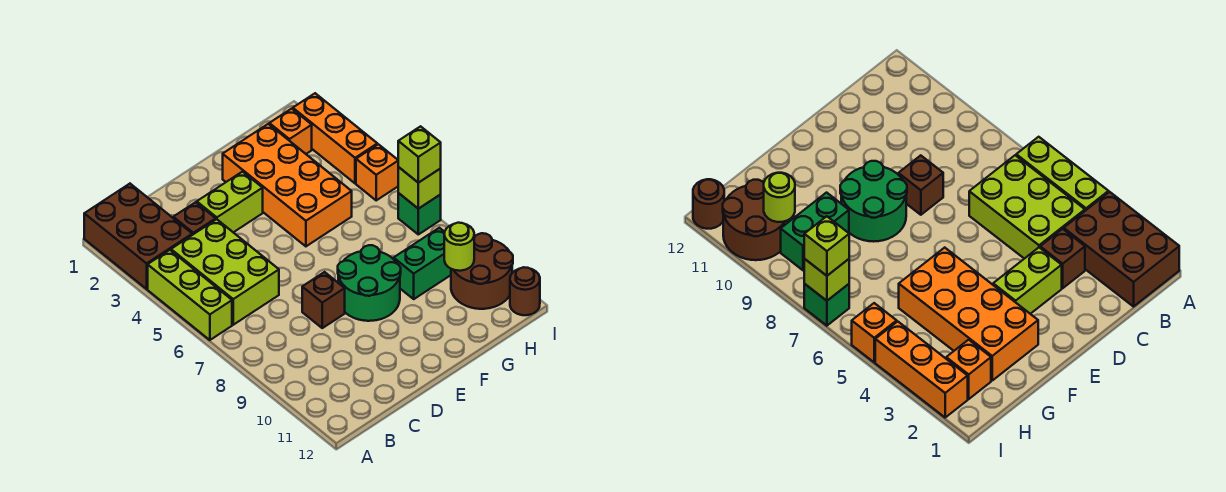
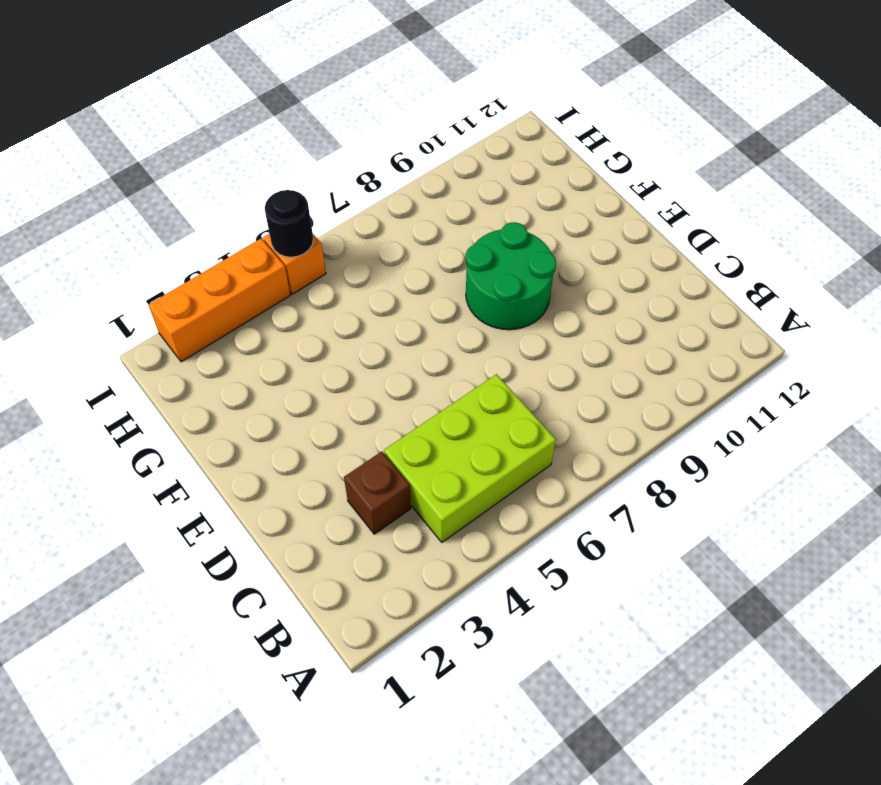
black round brick I5 level 2 -> none
none -> brown brick A1:B3 level 1
none -> lime brick A4:A6 level 1
none -> lime brick D3:E3 level 1

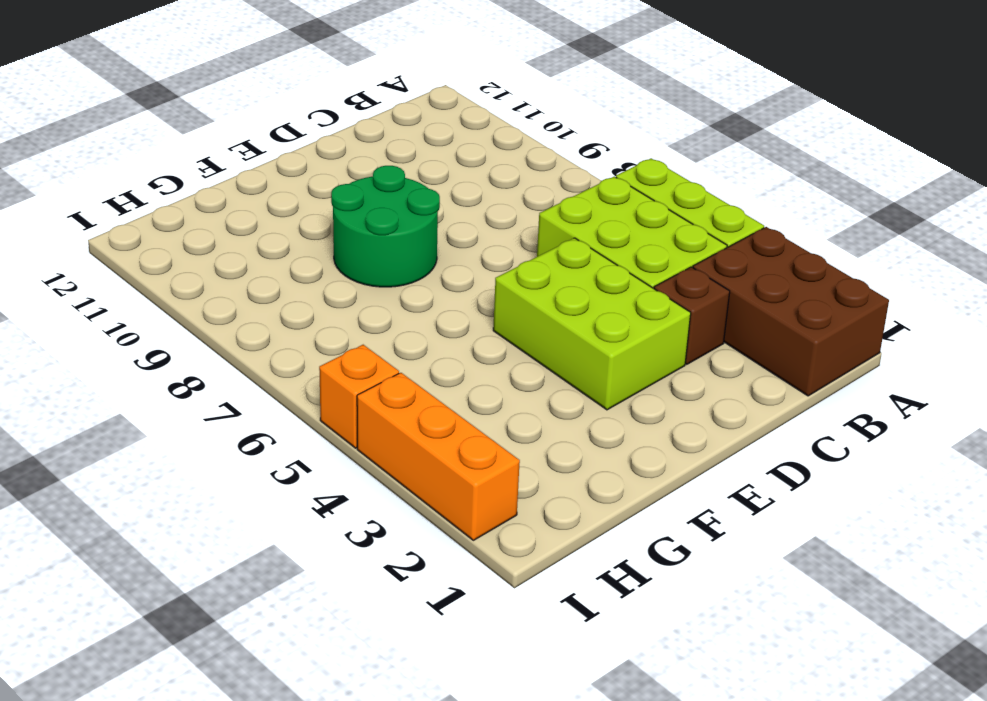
lime brick D3:E5 level 1 -> lime brick D3:E3 level 1
none -> brown brick D8 level 1
none -> orange brick F2:G5 level 1
none -> green brick G9:H9 level 1

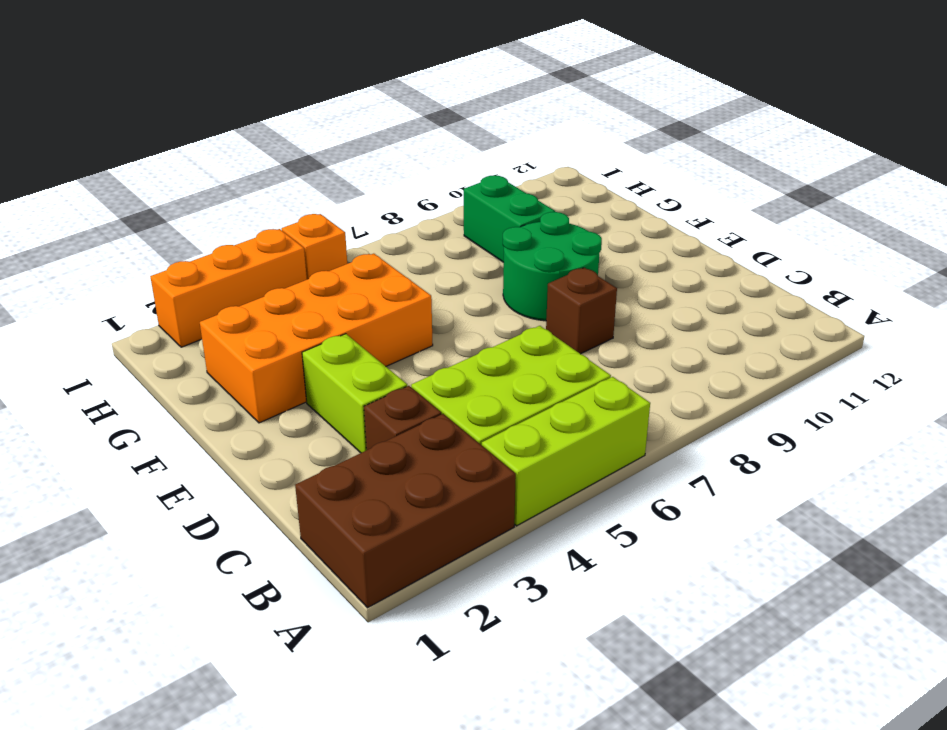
none -> orange brick H2 level 1
none -> brown round brick H10:I11 level 1
none -> green brick I7 level 1

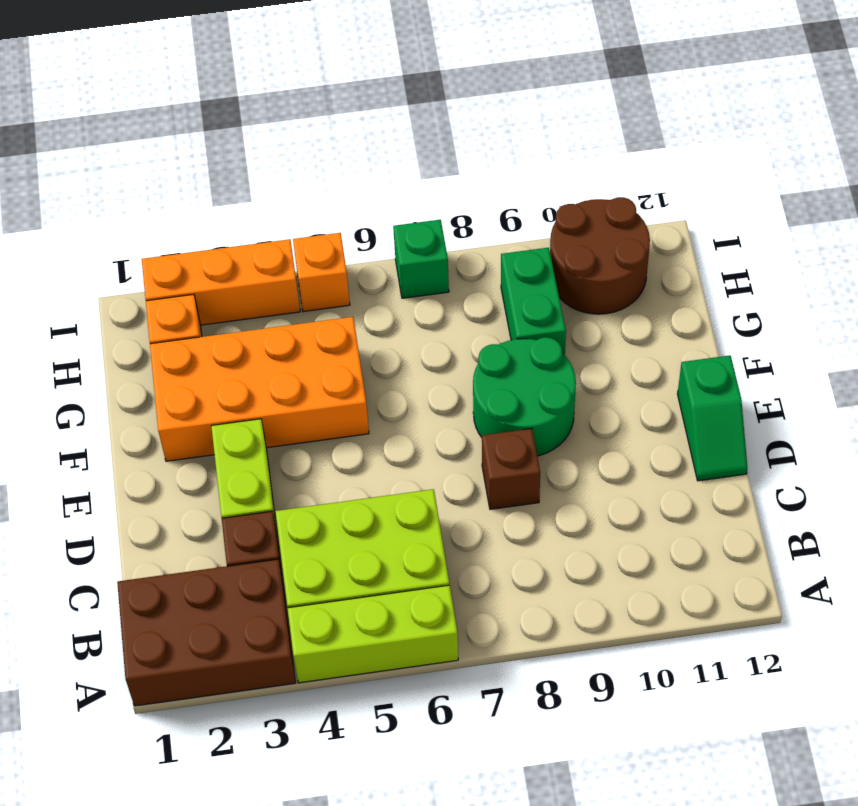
green slope D12:E12 level 1 top E -> none
none -> brown round brick I12 level 1
none -> lime round brick H10 level 2
none -> lime brick I7 level 2

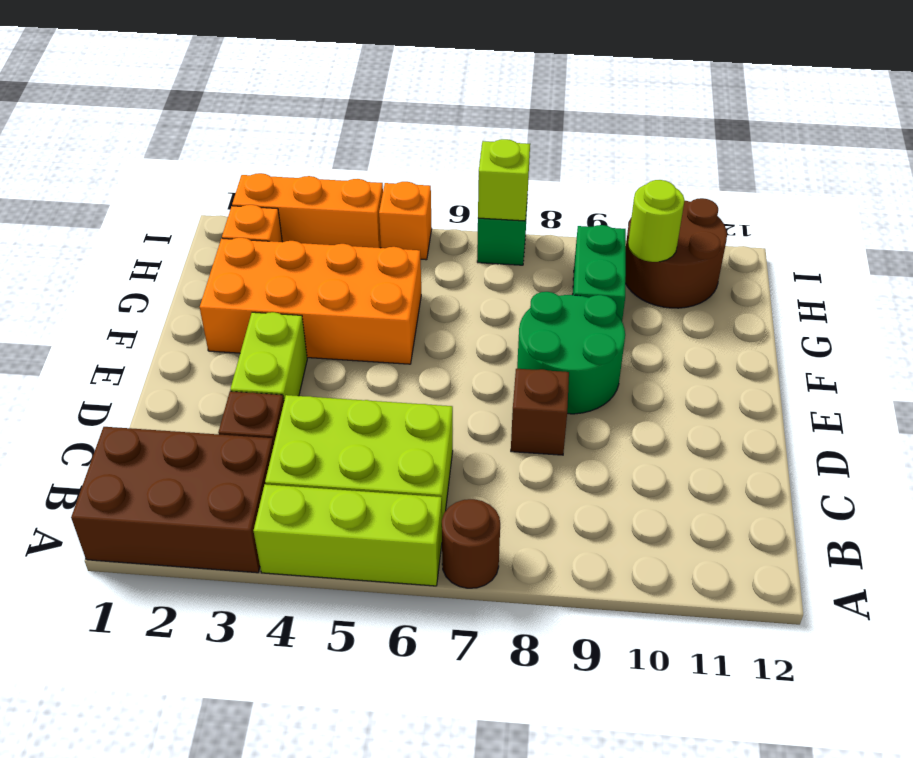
brown round brick A7 level 1 -> brown round brick I12 level 1
none -> lime brick I7 level 3

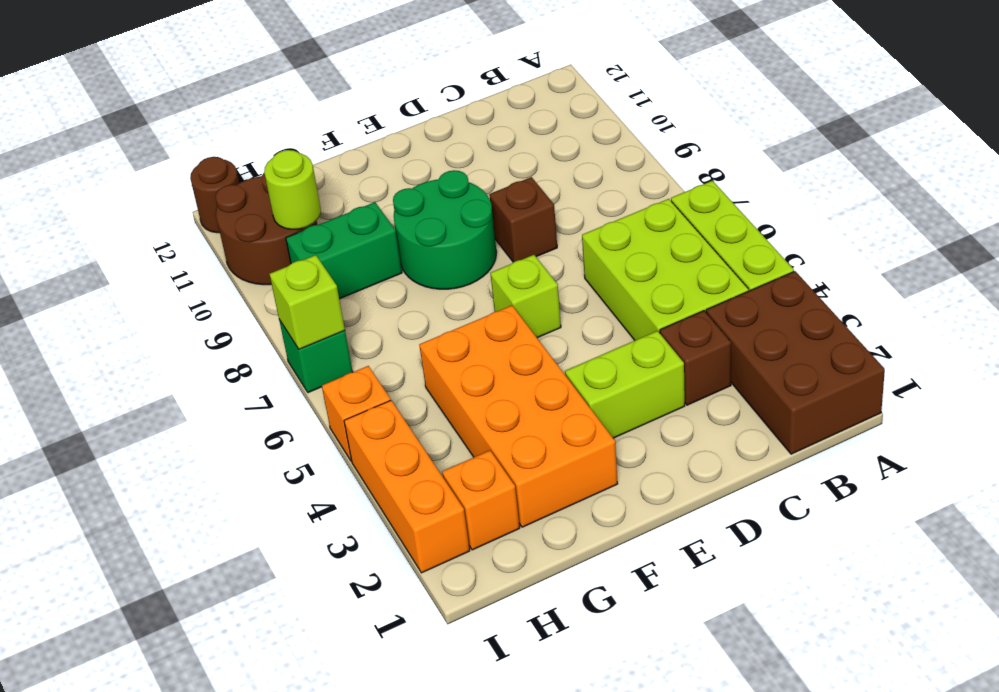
lime brick E6 level 1 -> lime brick I7 level 3

